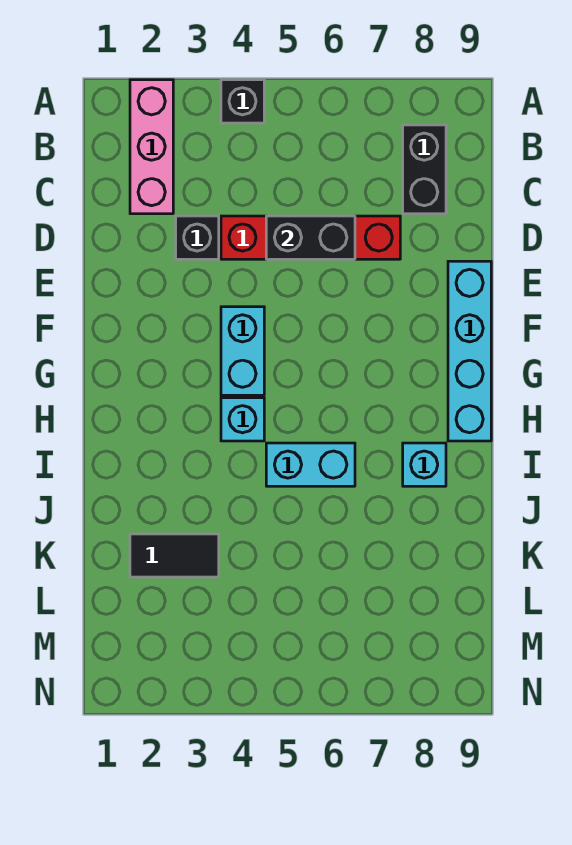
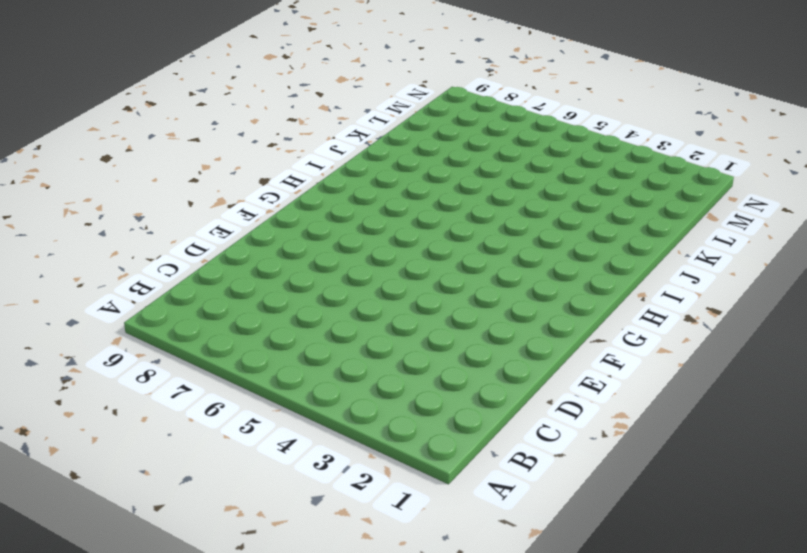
none -> pink brick A2:C2 level 1
none -> black brick A4 level 1
none -> black brick B8:C8 level 1

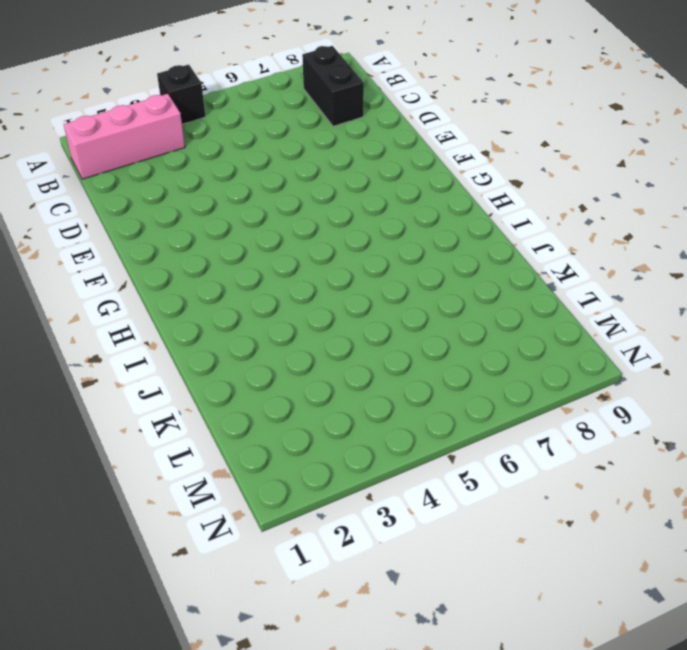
pink brick B1:B3 level 1 -> pink brick A2:C2 level 1
none -> black brick D3 level 1
none -> red brick D4:D7 level 1
none -> cyan brick E9:H9 level 1

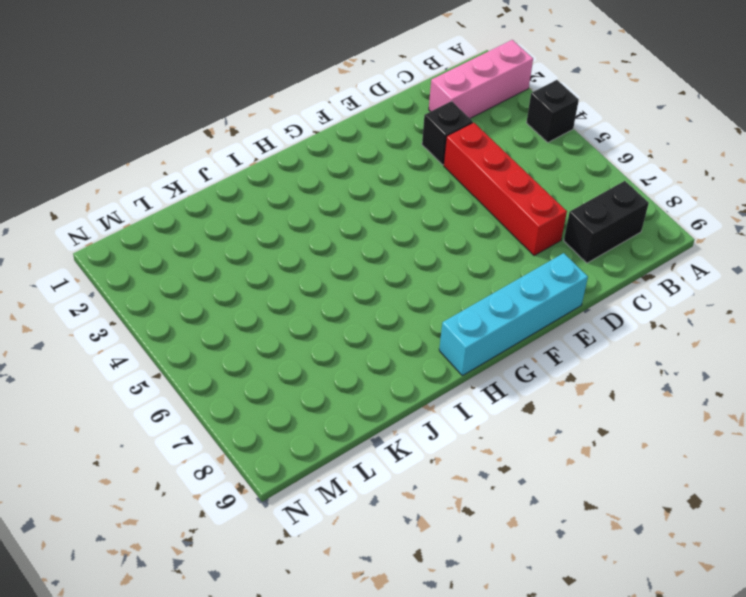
none -> cyan brick F4:G4 level 1
none -> cyan brick H4 level 1
none -> cyan brick I5:I6 level 1

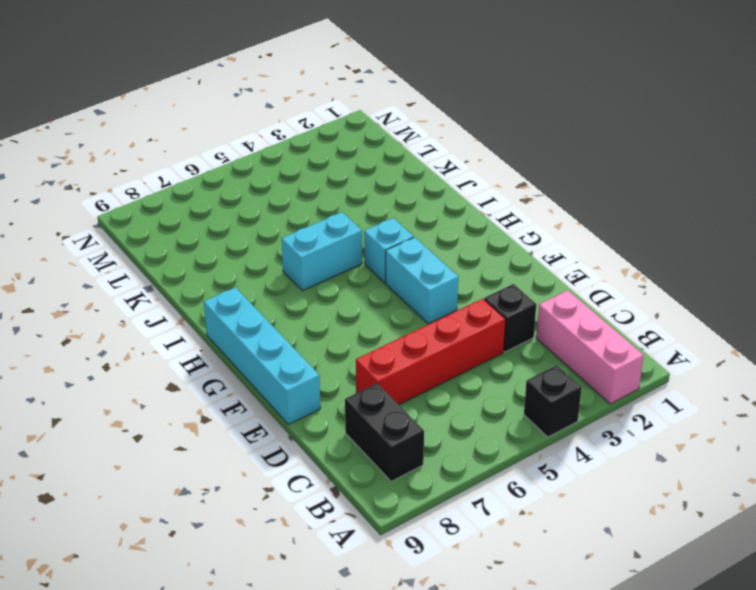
none -> cyan brick I8 level 1
none -> black tile K2:K3 level 1
none -> black brick D5:D6 level 2

